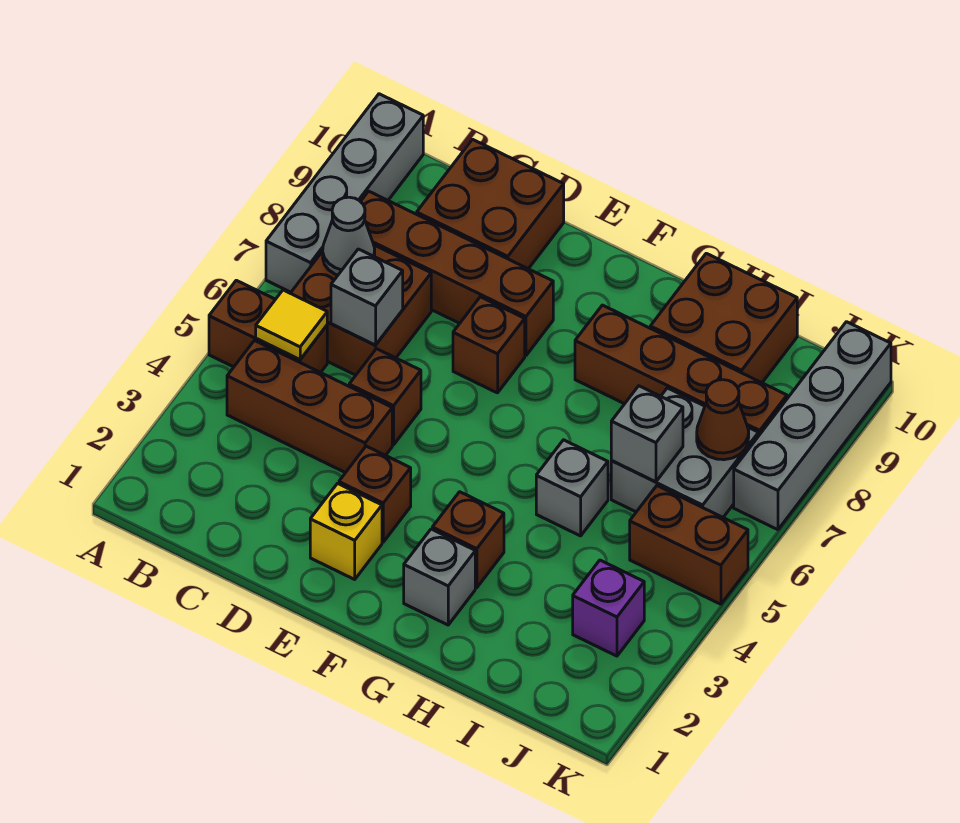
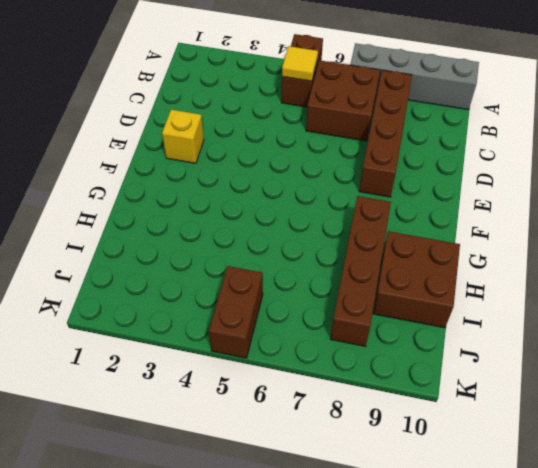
none -> brown brick B4:D4 level 1
none -> brown brick C9:D10 level 1
none -> brown brick D5 level 1

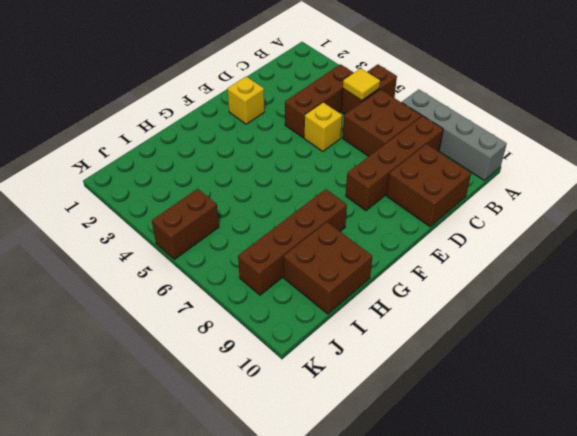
yellow brick D5 level 1 -> brown brick D5 level 1
none -> brown brick E3 level 1
none -> brown brick E7 level 1
none -> grey brick G2 level 1

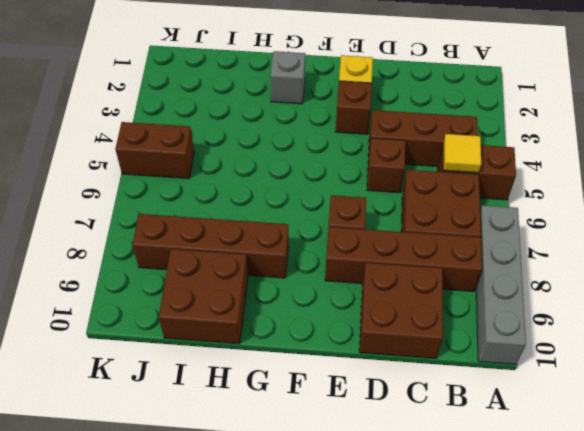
none -> brown brick G3 level 1
none -> grey brick H5 level 1
none -> grey brick I6:J7 level 1

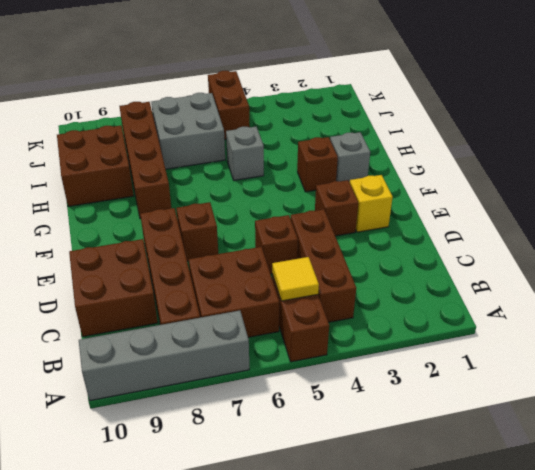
none -> purple brick J3 level 1
none -> grey brick K7:K10 level 1
none -> grey cone B7 level 2

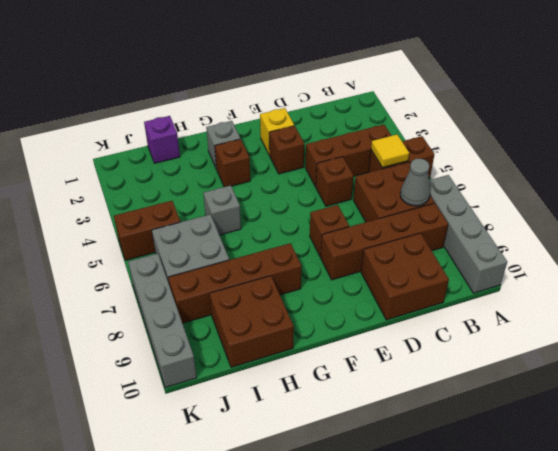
purple brick I1 level 1 -> purple brick J3 level 1
none -> grey brick C6 level 2
none -> grey brick I6 level 2
none -> brown cone J7 level 2

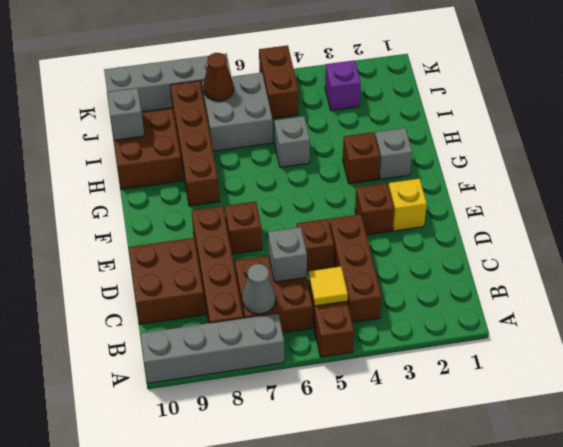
grey brick I10 level 2 -> grey brick I6 level 2

